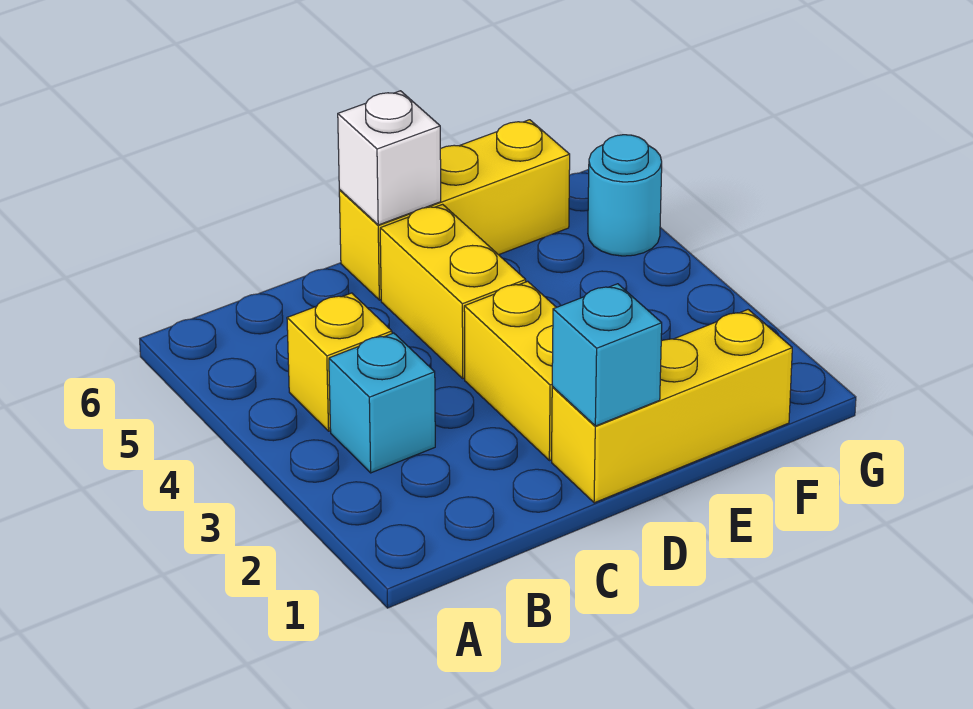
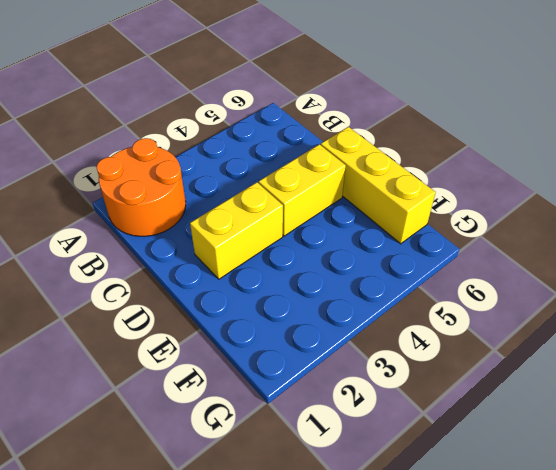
orange round brick A1:B2 level 1 -> none
none -> cyan brick B3 level 1
none -> yellow brick B4 level 1

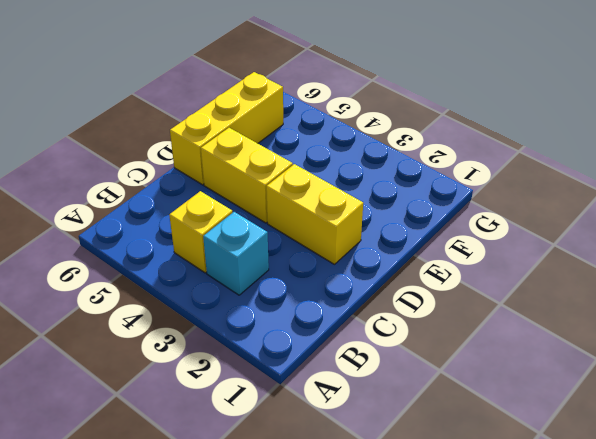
none -> yellow brick D1:F1 level 1
none -> cyan round brick G5 level 1

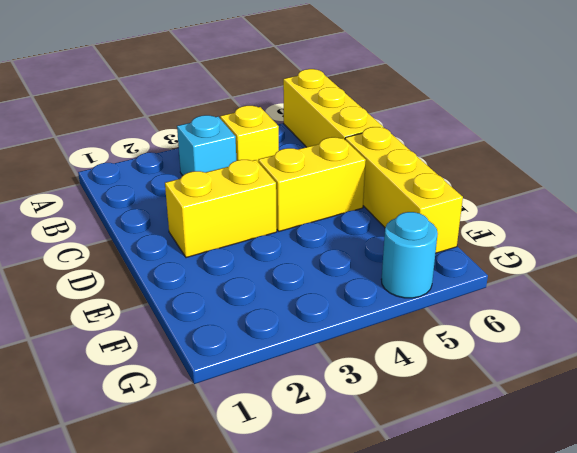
yellow brick A6:C6 level 1 -> yellow brick D1:F1 level 1
none -> cyan brick D1 level 2
none -> white brick D6 level 2

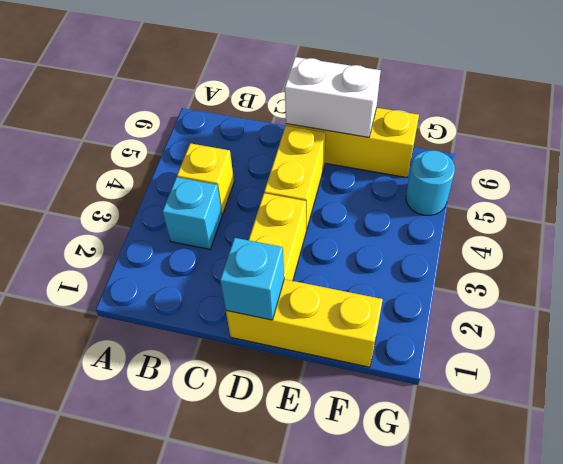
white brick D6:E6 level 2 -> white brick D6 level 2

